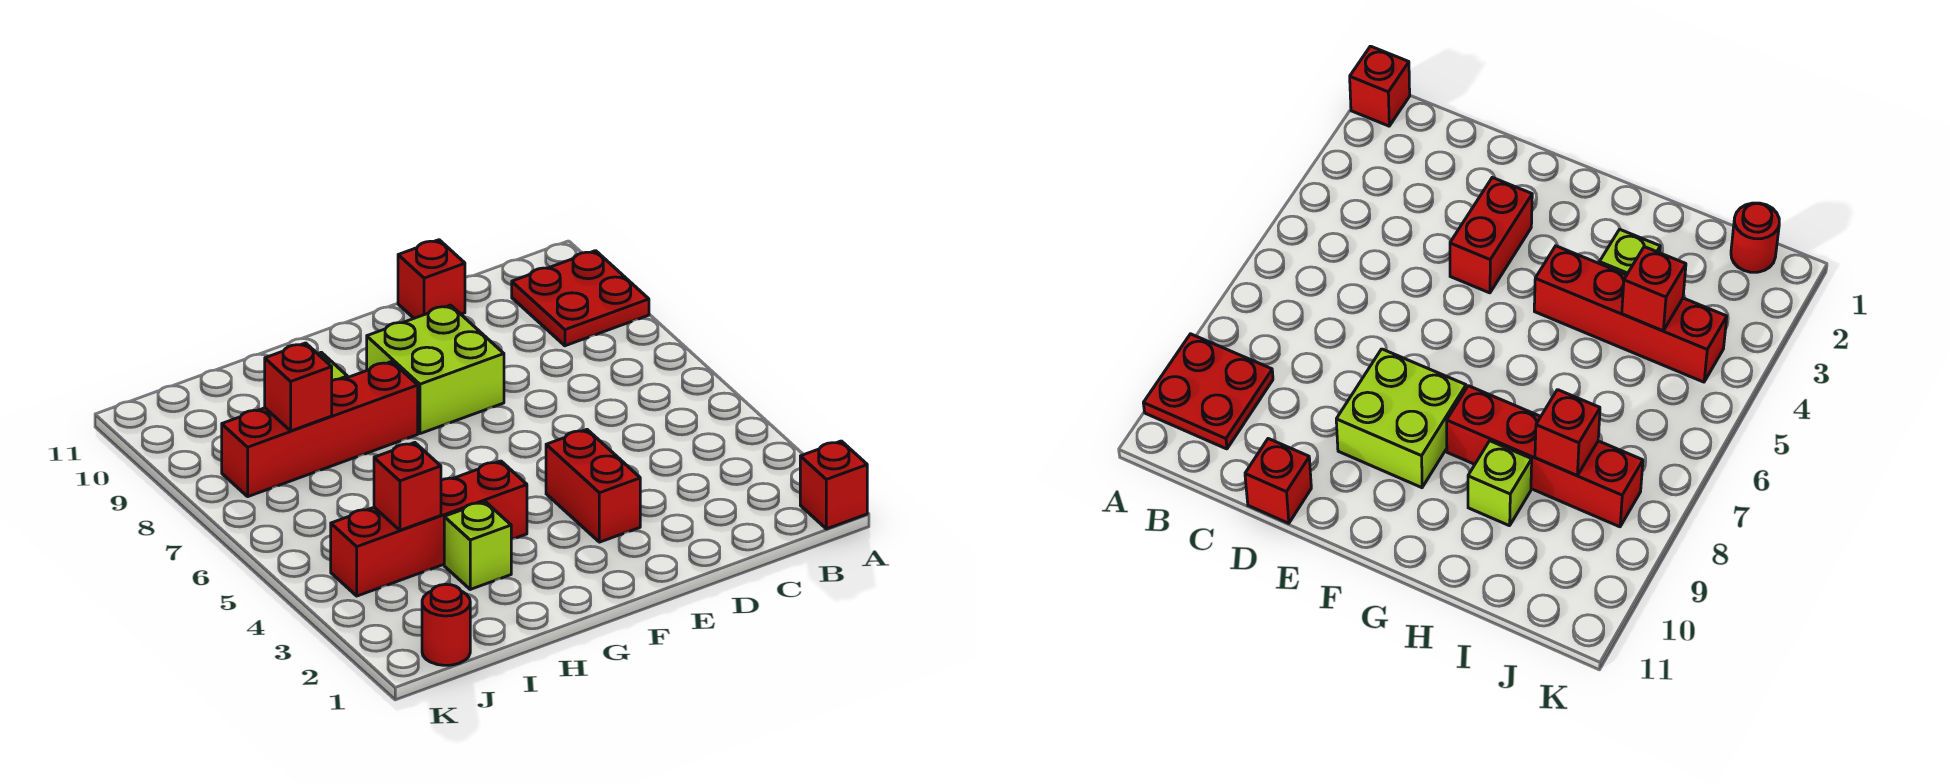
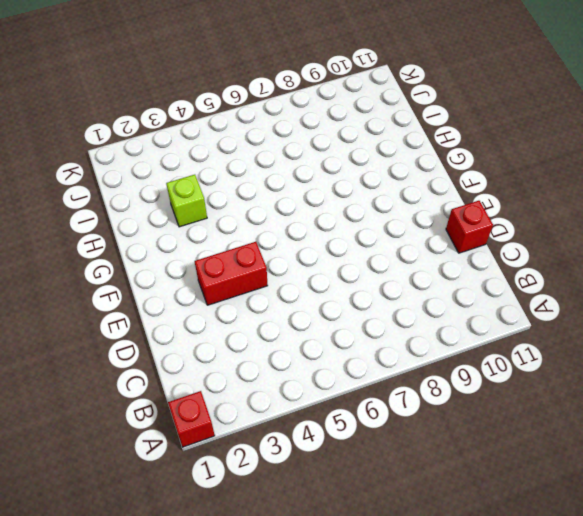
none -> red plate A9:B10 level 1
none -> lime brick E8:F9 level 1
none -> red brick G4:J4 level 1

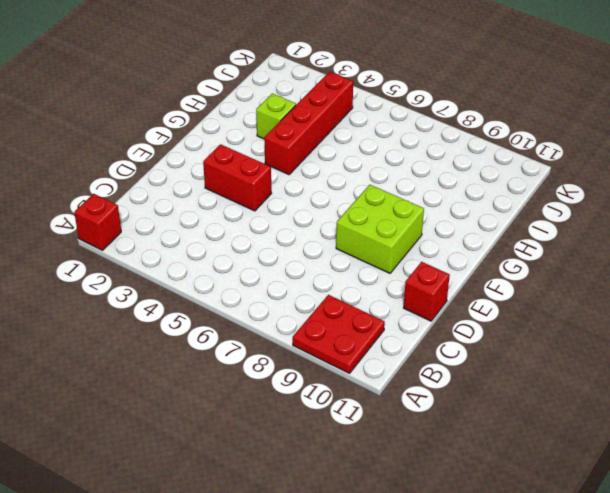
none -> red brick G8:J8 level 1
none -> lime brick H9 level 1
none -> red round brick J1 level 1

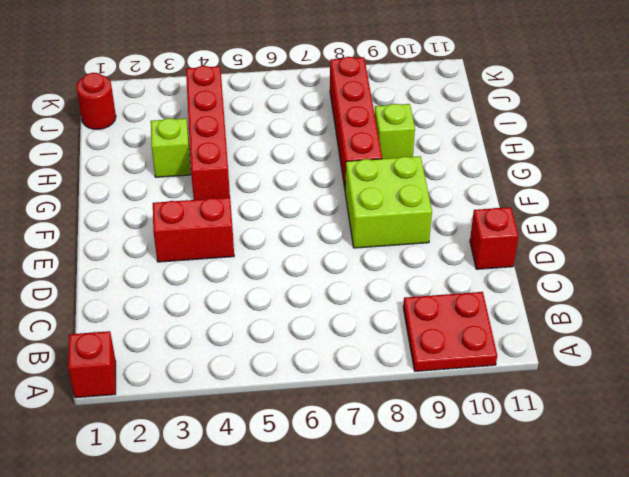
none -> red brick I4 level 2
none -> red brick I8 level 2

